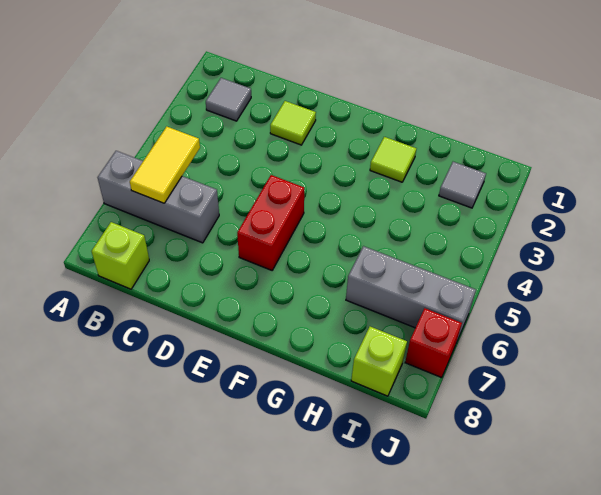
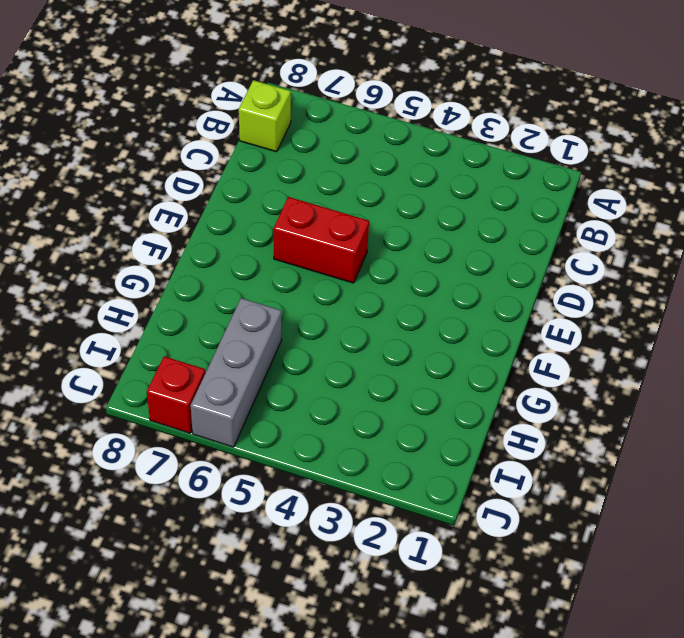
none -> grey brick A6:C6 level 1
none -> grey tile B2 level 1

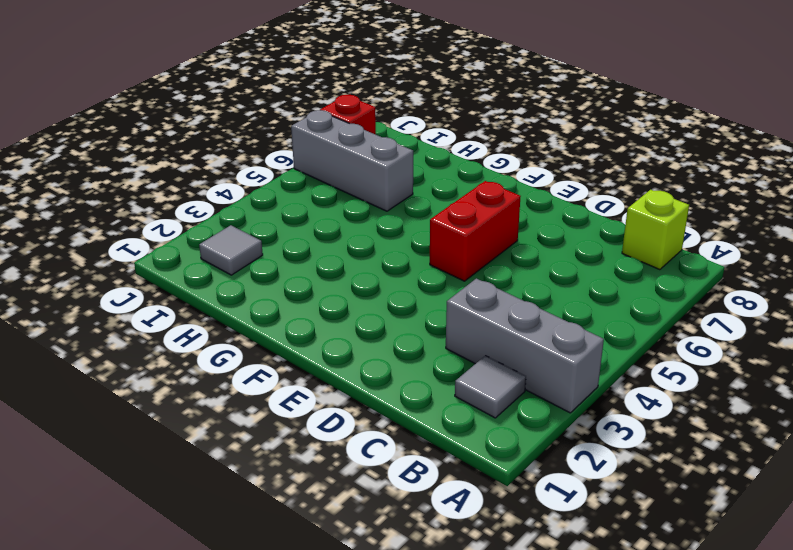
grey brick A3:C3 level 1 -> grey brick A6:C6 level 1
none -> lime tile D2 level 1
none -> lime tile G2 level 1

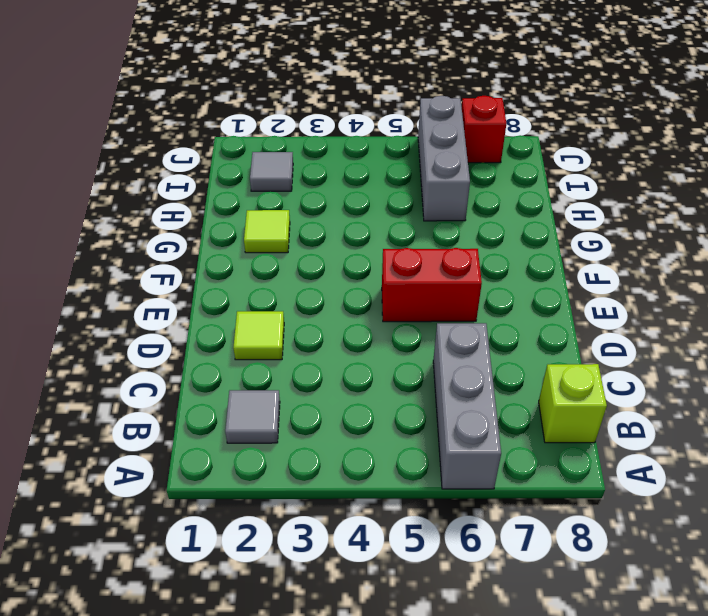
none -> lime brick I8 level 1
none -> yellow tile B5:B6 level 2

